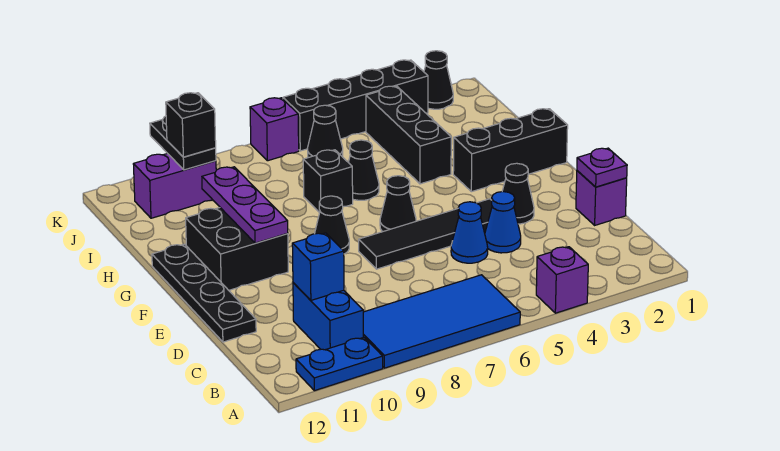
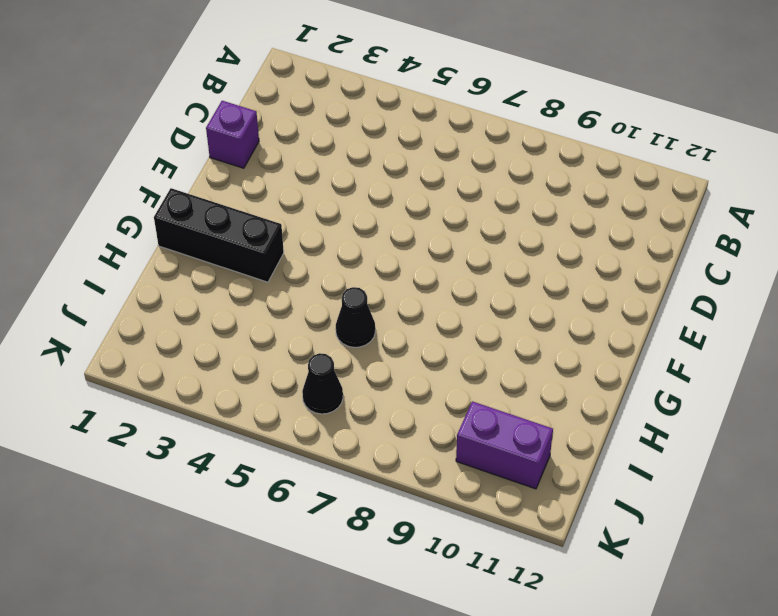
none -> purple brick A4 level 1
none -> blue tile A6:B9 level 1
none -> blue plate A10:A11 level 1

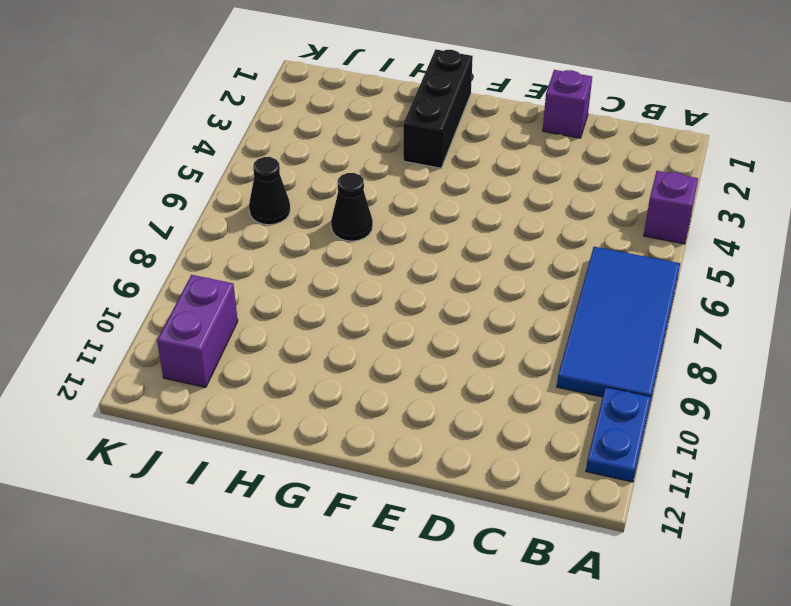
none -> blue brick B10:C10 level 1
none -> blue cone D4 level 1
none -> blue cone D5 level 1

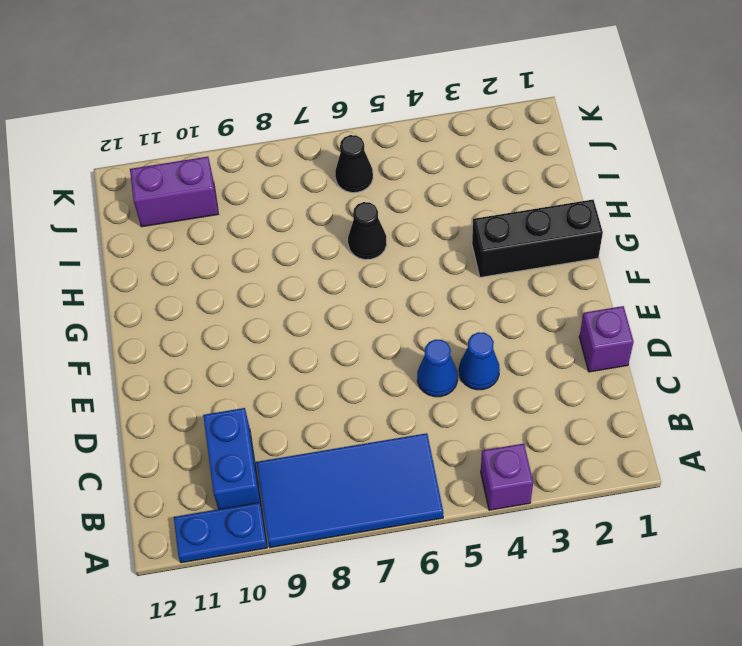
none -> black plate D12:G12 level 1
none -> black cone E3 level 1
none -> black tile E4:E7 level 1

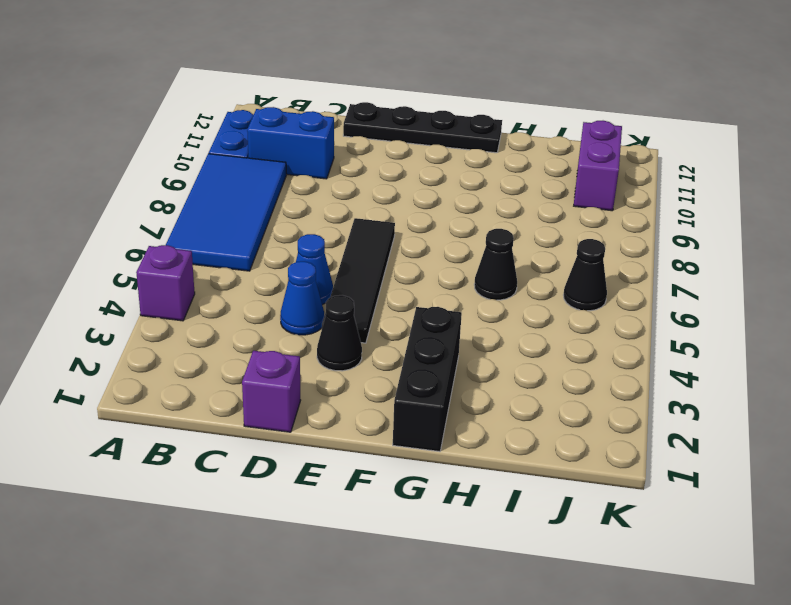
none -> black cone F6 level 1
none -> black cone F8 level 1
none -> black brick F10:G11 level 1

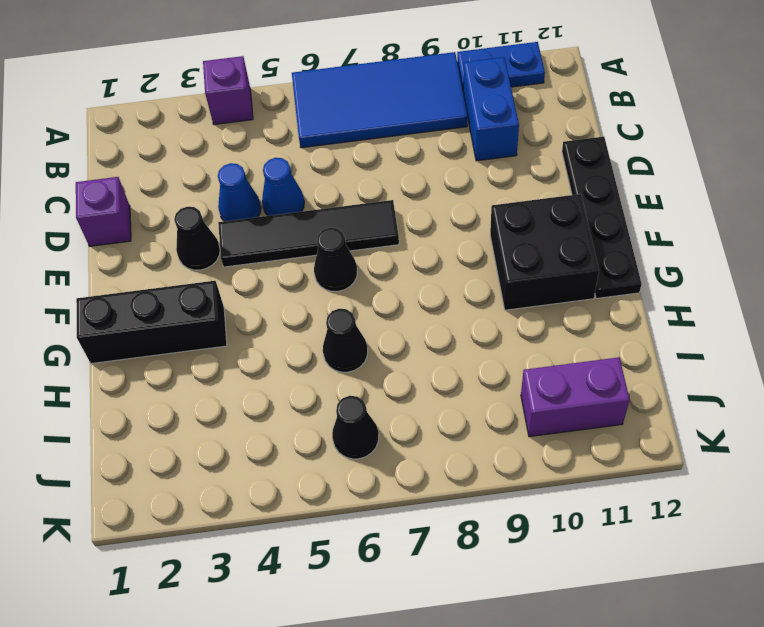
none -> black cone F8 level 1
none -> black brick H4:J4 level 1
none -> black brick H7 level 1

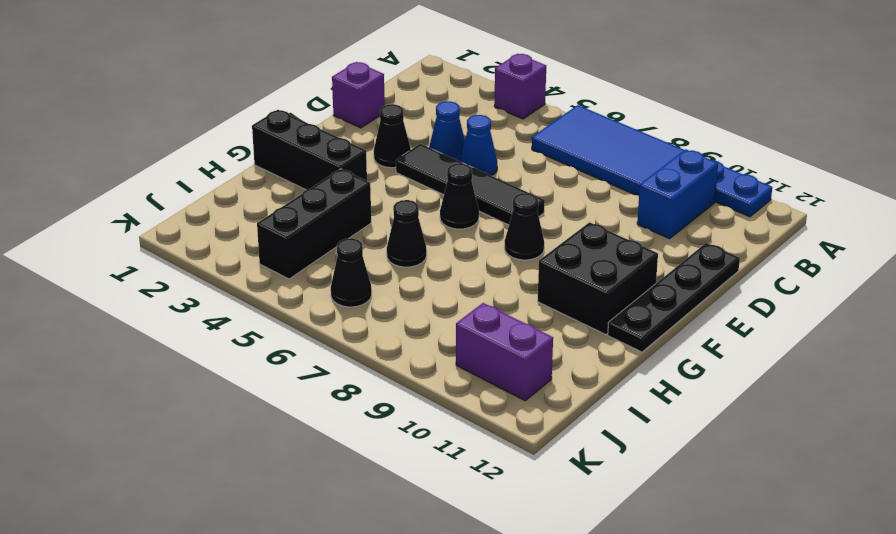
none -> black brick H7 level 1
none -> black cone K2 level 1
none -> black brick K3:K6 level 1

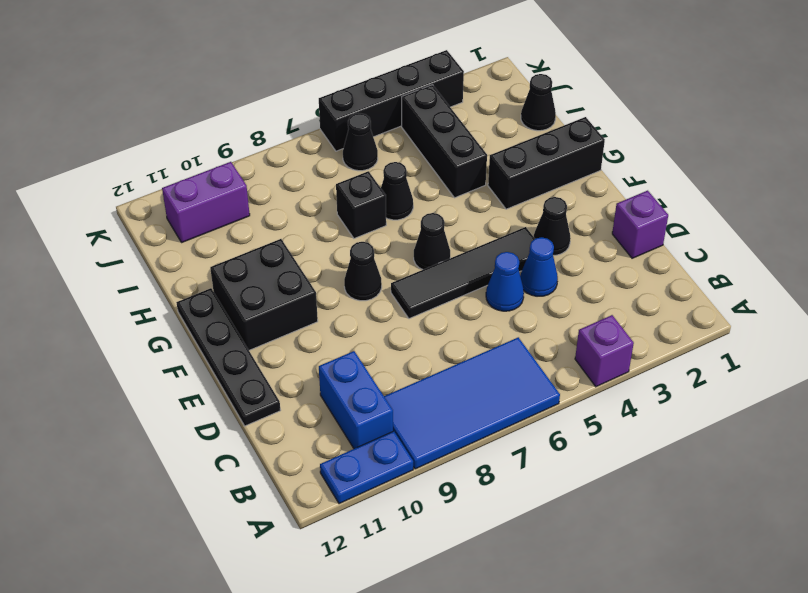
black cone I1 level 1 -> black cone K2 level 1
none -> purple brick K7 level 1
none -> blue brick C10 level 2
none -> purple plate D1 level 2

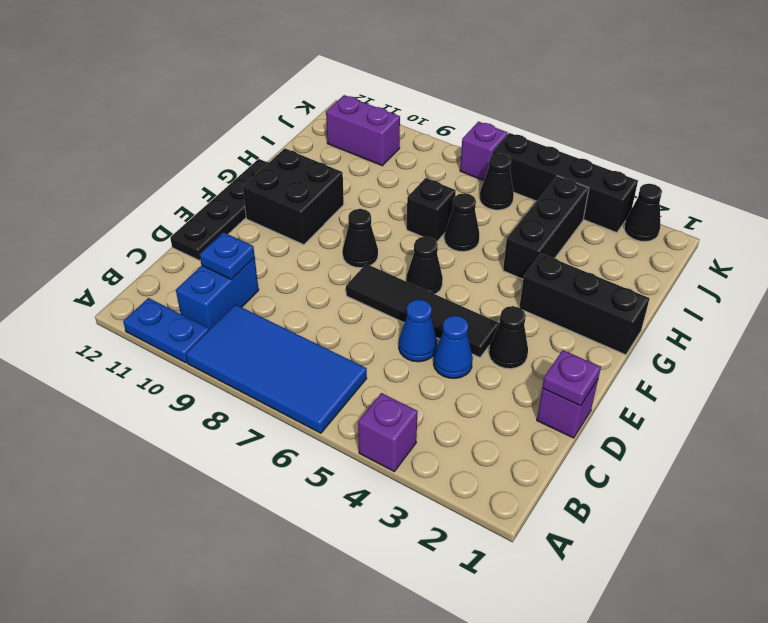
blue plate C10 level 2 -> blue brick C10 level 2
none -> purple plate F10:H10 level 2
none -> black plate J10:K10 level 2
none -> black brick J10 level 3

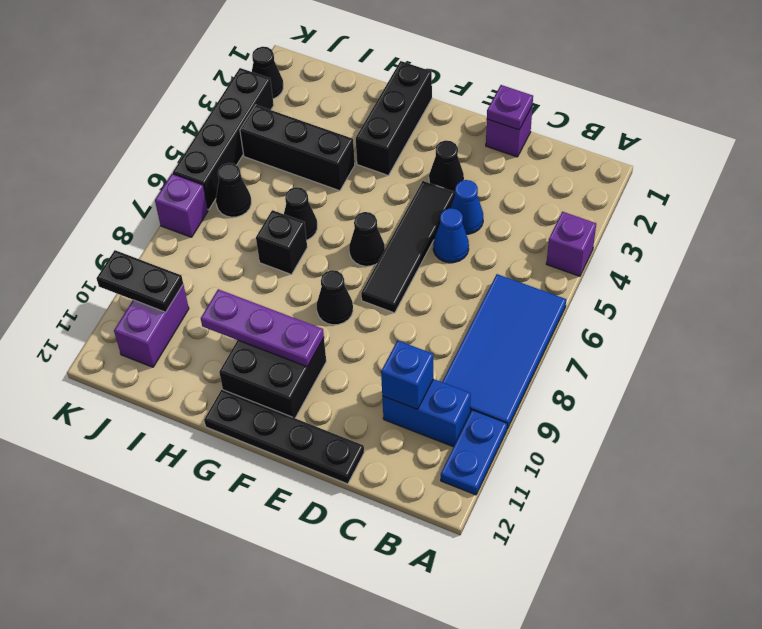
none -> black brick J10 level 3

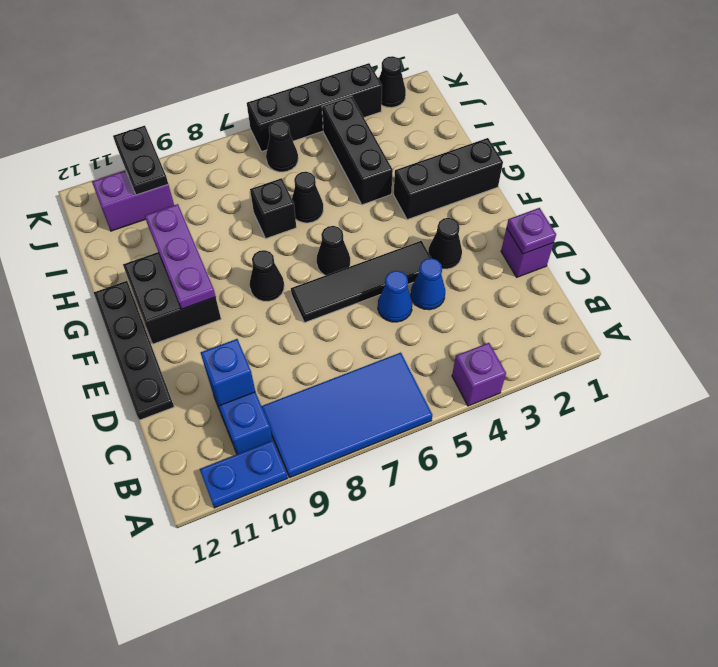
none -> purple brick K7 level 1
none -> black brick J10 level 3

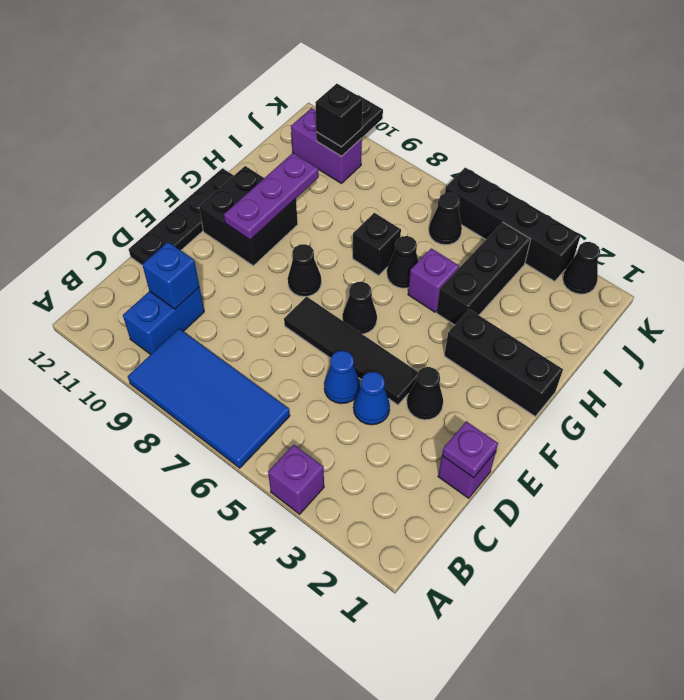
purple brick H5 level 1 -> purple brick K7 level 1
none -> blue plate A10:A11 level 1

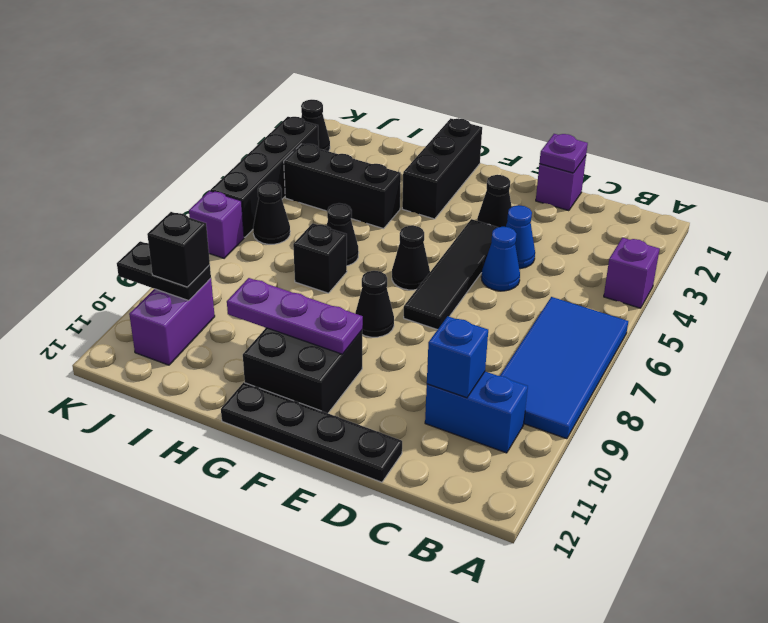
none -> blue plate A10:A11 level 1

